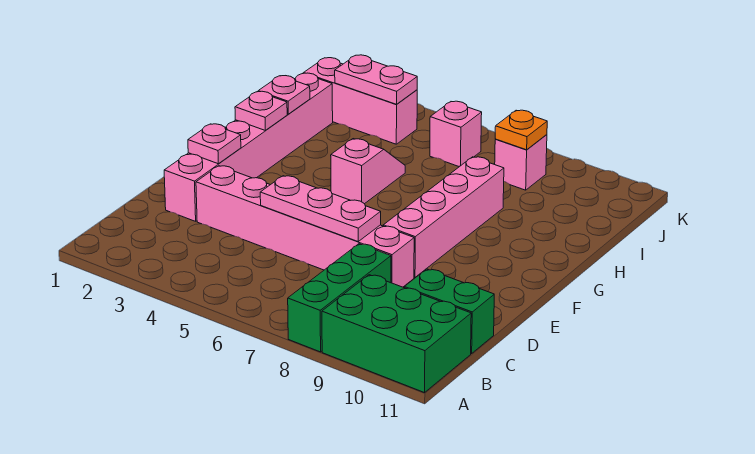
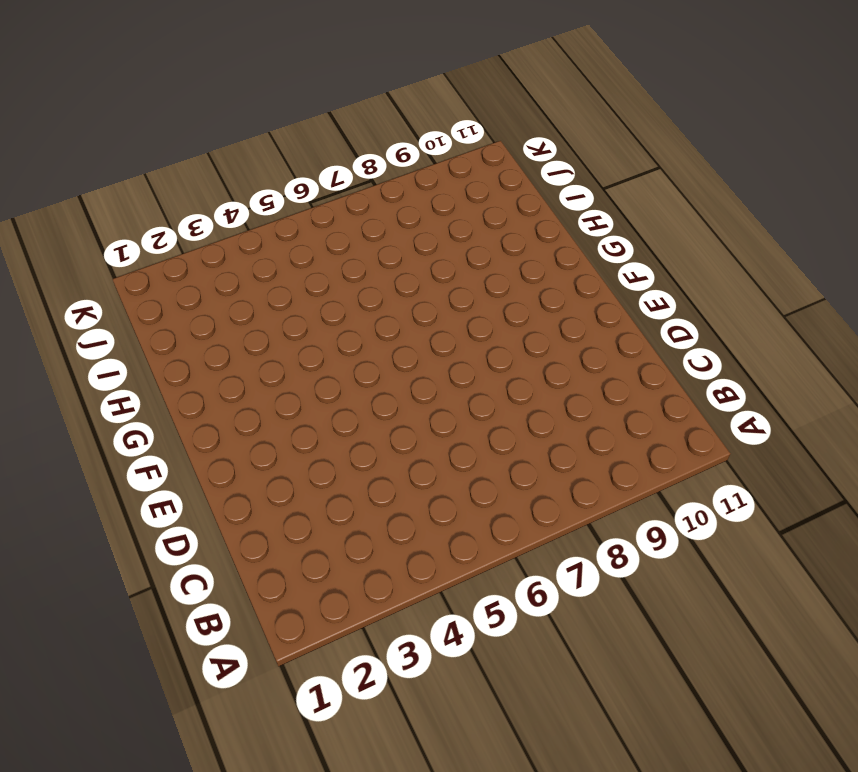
none -> green brick A8:C8 level 1
none -> green brick A9:B11 level 1
none -> green brick C10:C11 level 1

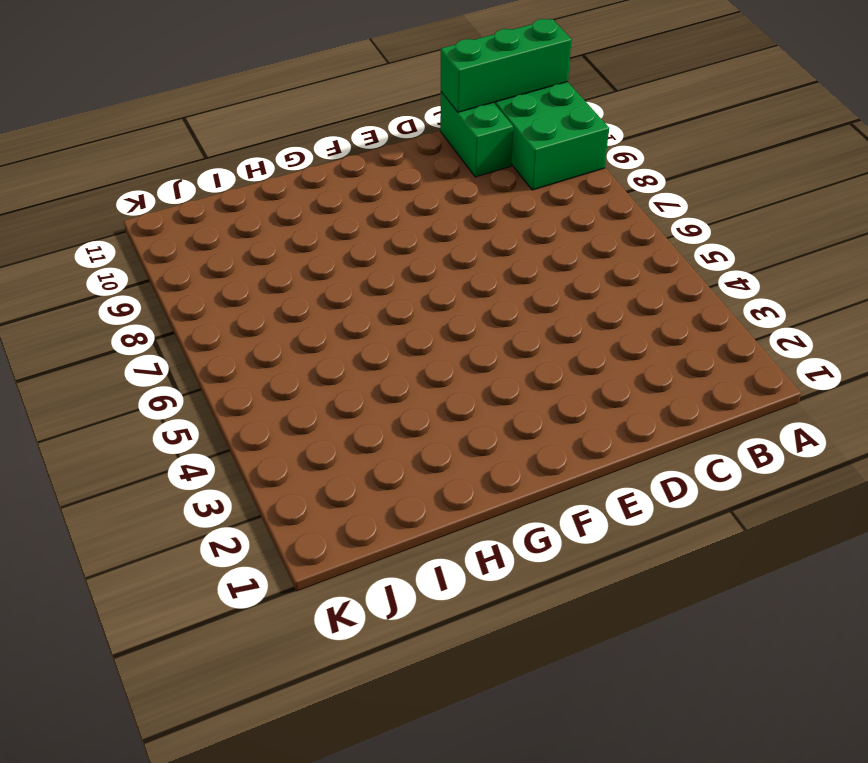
green brick A11:C11 level 2 -> green brick A8:C8 level 1
none -> pink brick D2:I2 level 1
none -> pink brick D3:D8 level 1
none -> pink brick E8:H8 level 1

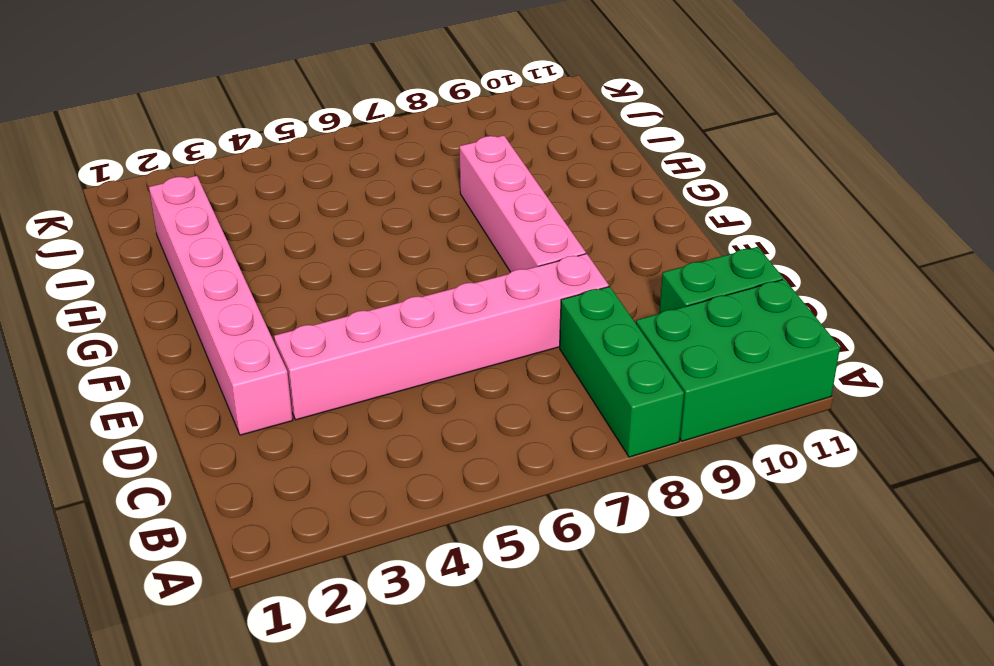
none -> pink slope G5:H5 level 1 top G
none -> pink brick J2:J4 level 1
none -> pink brick J6 level 1

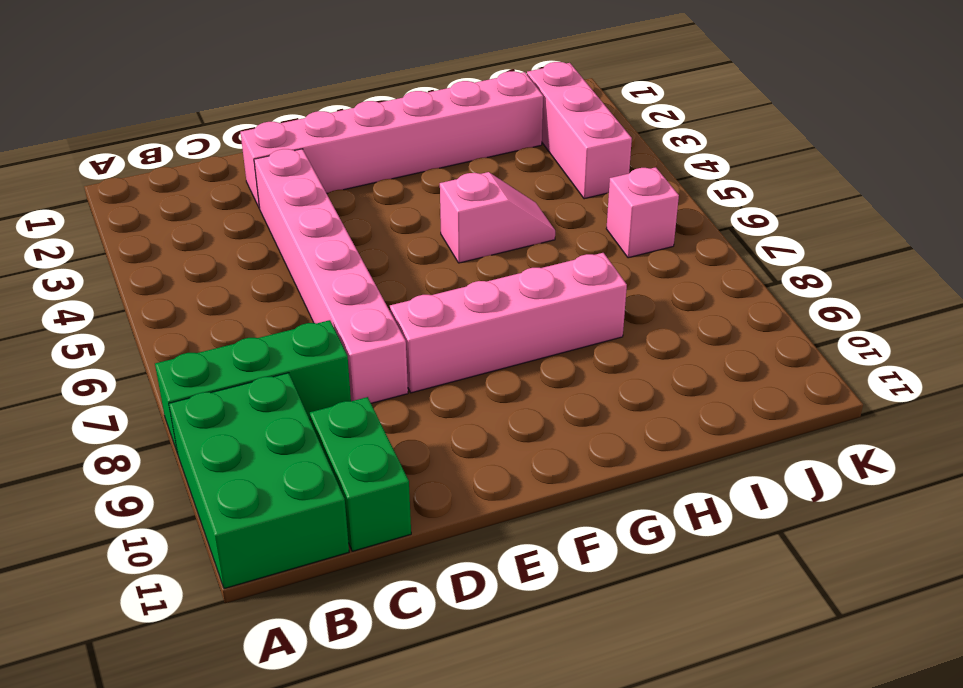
none -> pink brick J8 level 1
none -> pink plate D5:D7 level 2
none -> pink plate E2 level 2

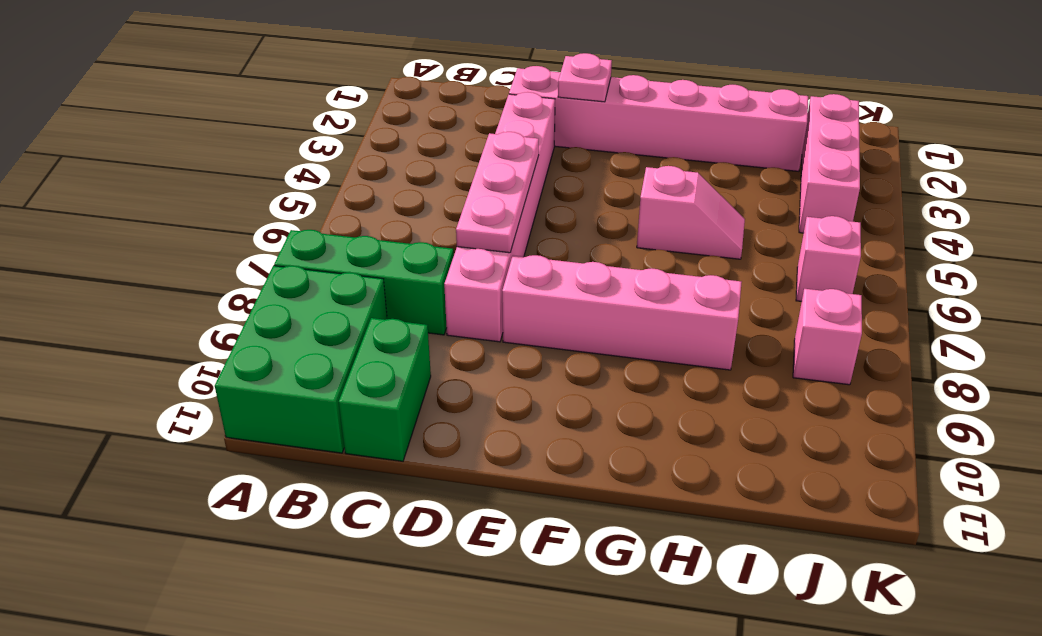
none -> pink plate G2 level 2
none -> pink plate H2 level 2
none -> pink plate J3:J4 level 2

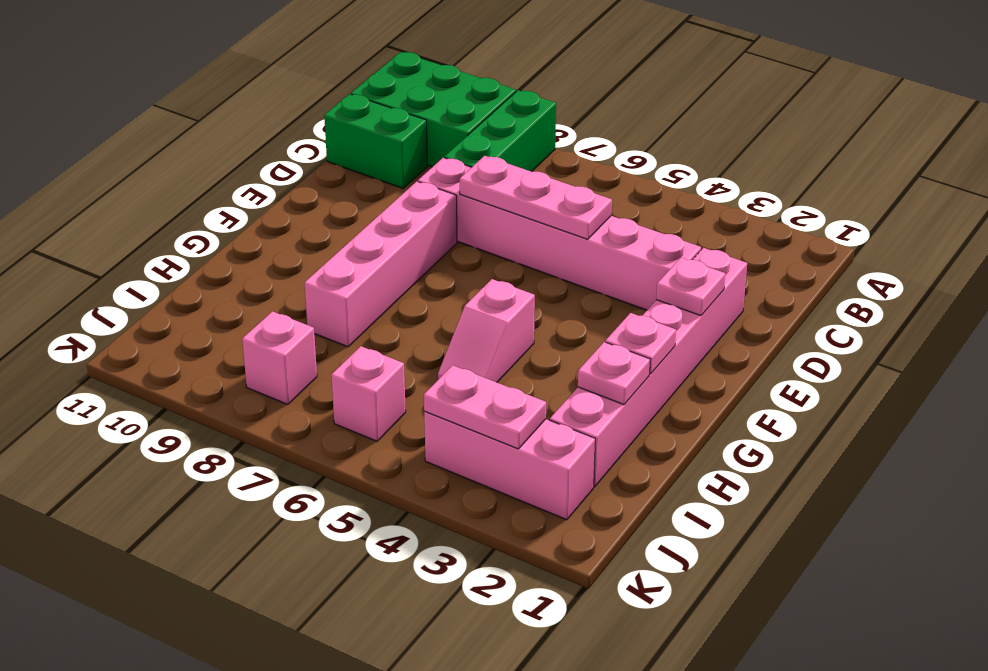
none -> orange plate J8 level 2

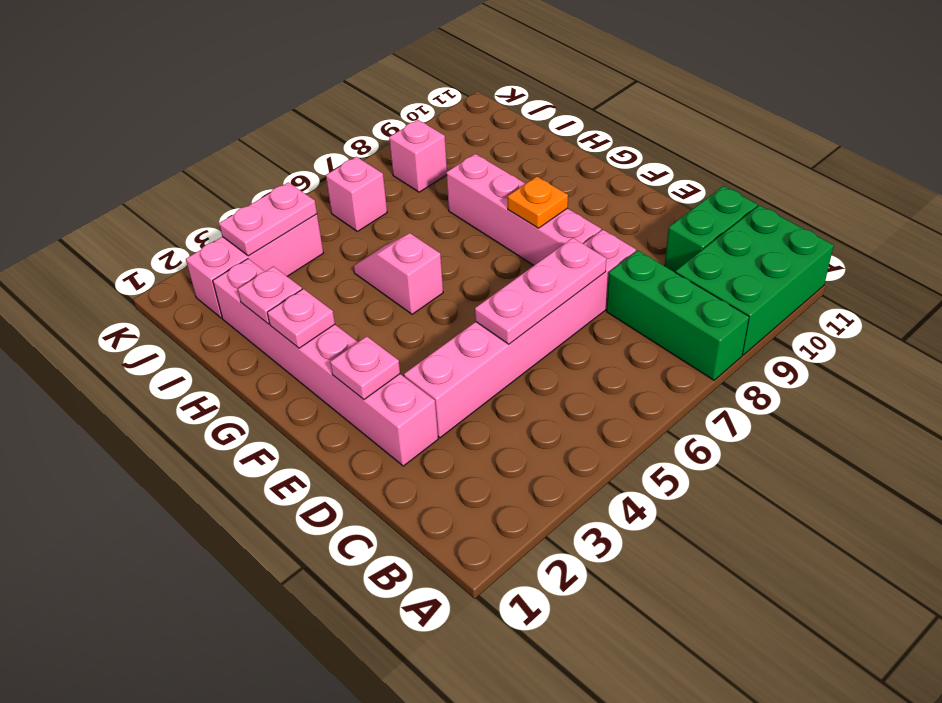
orange plate F8 level 2 -> orange plate J8 level 2

